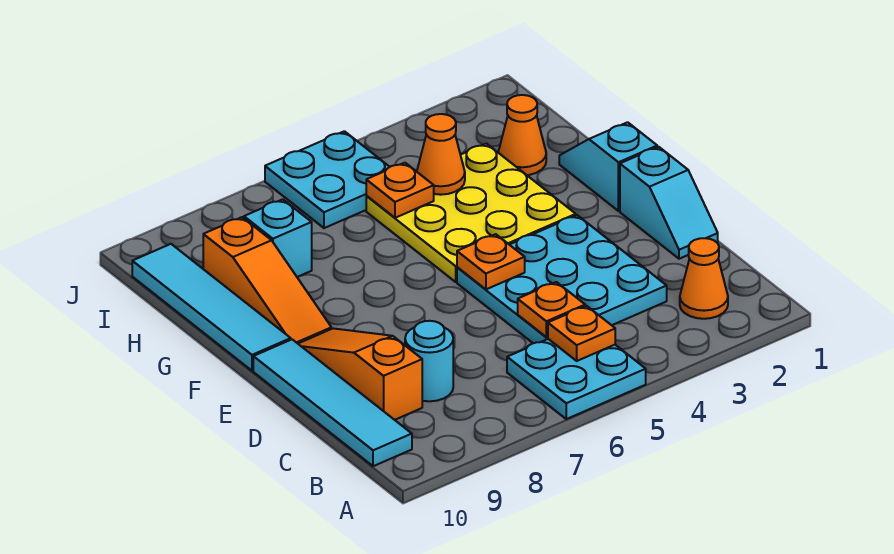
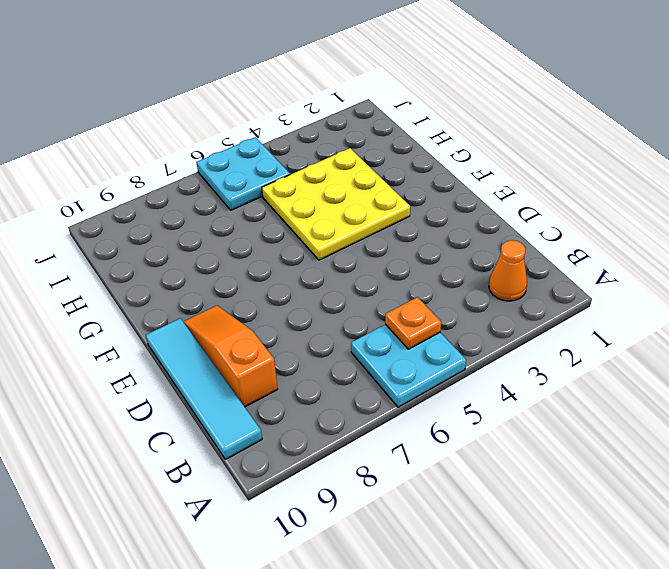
none -> cyan plate C3:E5 level 1
none -> cyan round brick C8 level 1
none -> cyan slope D1:E1 level 1 top E

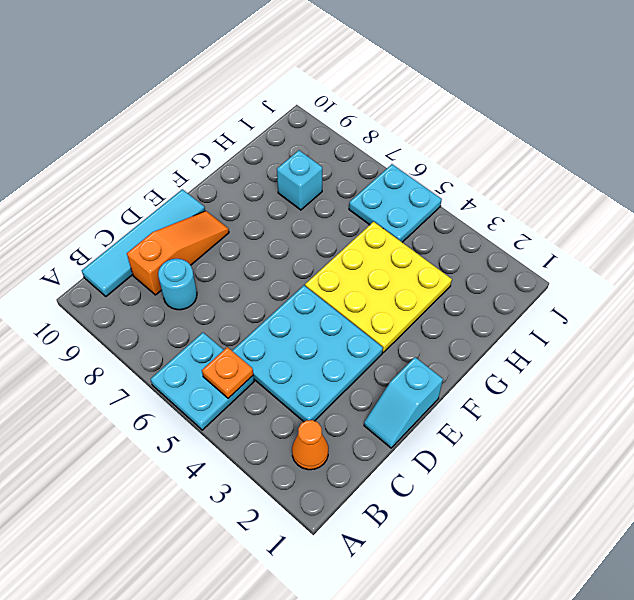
none -> cyan slope F1:G1 level 1 top F
none -> orange slope F9:H9 level 1 top H
none -> cyan tile F10:I10 level 1

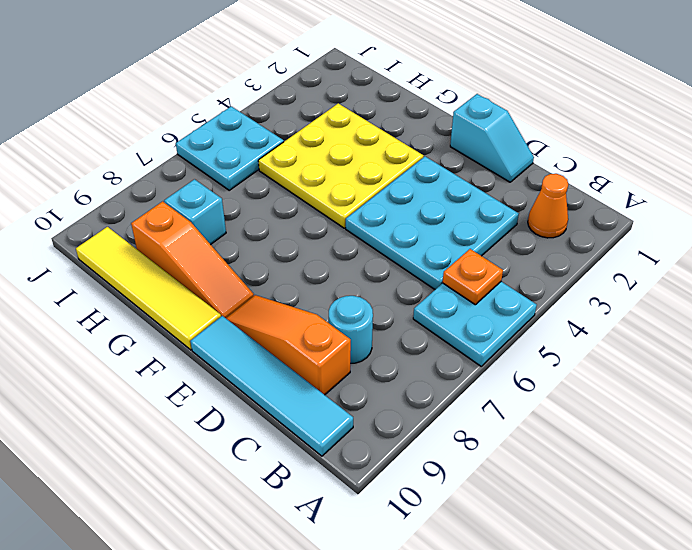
yellow tile F10:I10 level 1 -> cyan tile F10:I10 level 1
none -> cyan slope F1:G1 level 1 top F
none -> orange cone H2 level 1
none -> orange plate C5 level 2

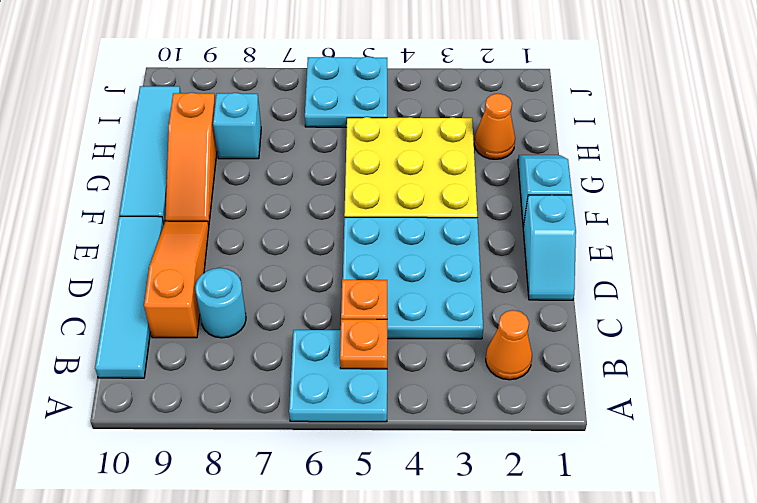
none -> orange plate E5 level 2
none -> orange cone H4 level 2
none -> orange plate H5 level 2

